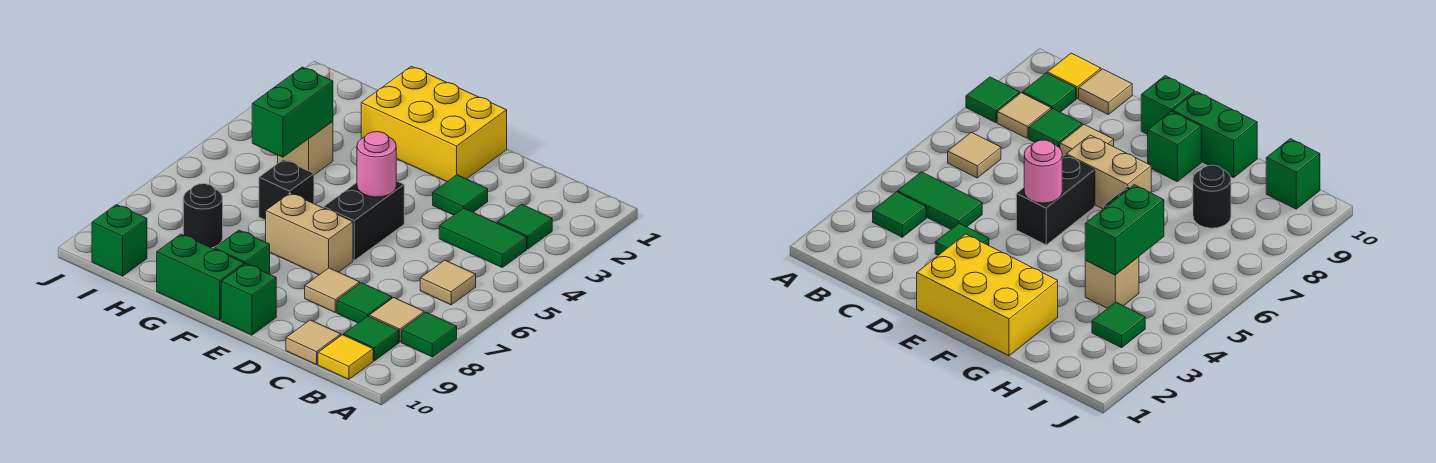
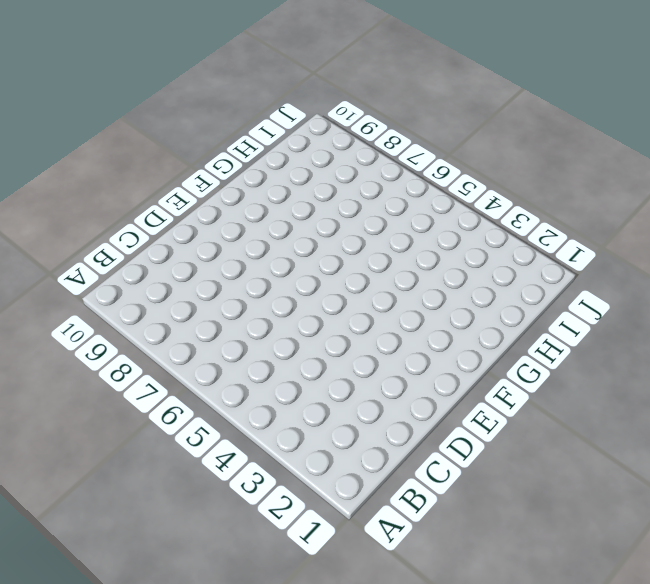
none -> green tile A8 level 1
none -> green tile B3 level 1
none -> green tile B4:C4 level 1

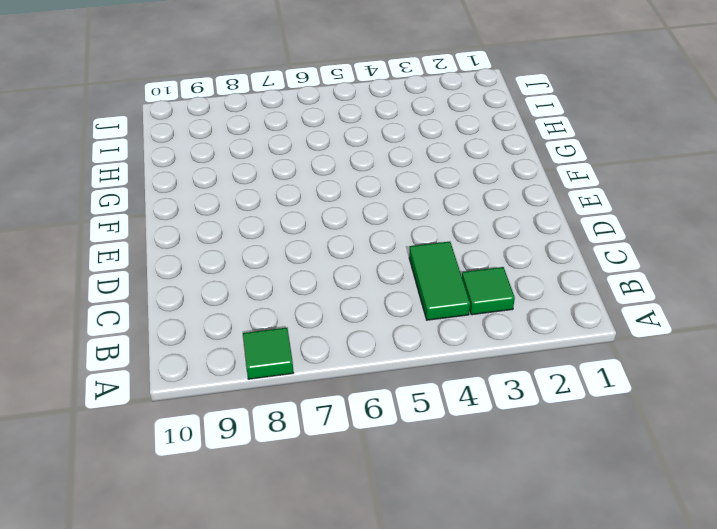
none -> tan tile B6 level 1
none -> tan tile B8 level 1
none -> green tile B9 level 1

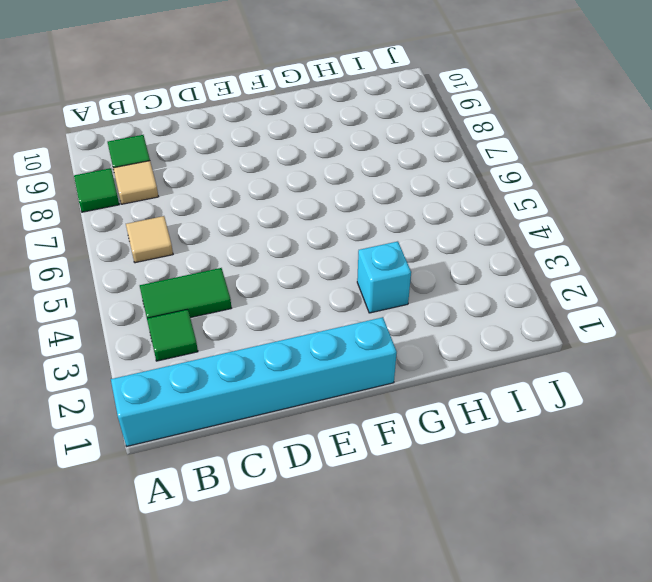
cyan brick A1:F1 level 1 -> yellow brick E1:G2 level 1
cyan brick G3 level 1 -> none
none -> yellow tile B10 level 1
none -> green tile C8 level 1
none -> tan tile C10 level 1

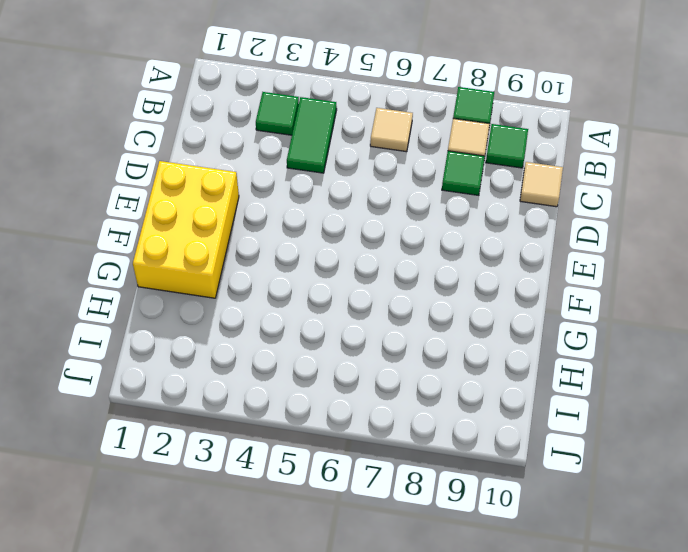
none -> yellow tile B10 level 1
none -> green tile D3 level 1
none -> tan tile D8 level 1

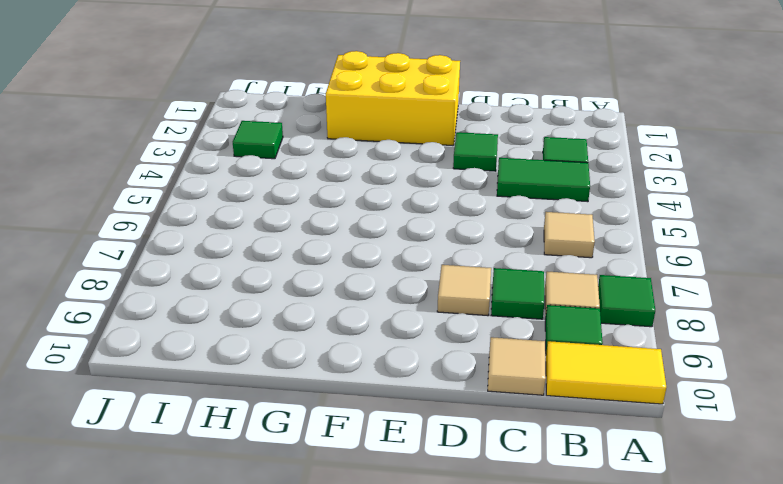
yellow tile A10:B10 level 1 -> yellow tile B10 level 1
none -> black brick E5:E6 level 1
none -> tan brick E7:F7 level 1
none -> green brick E10 level 1

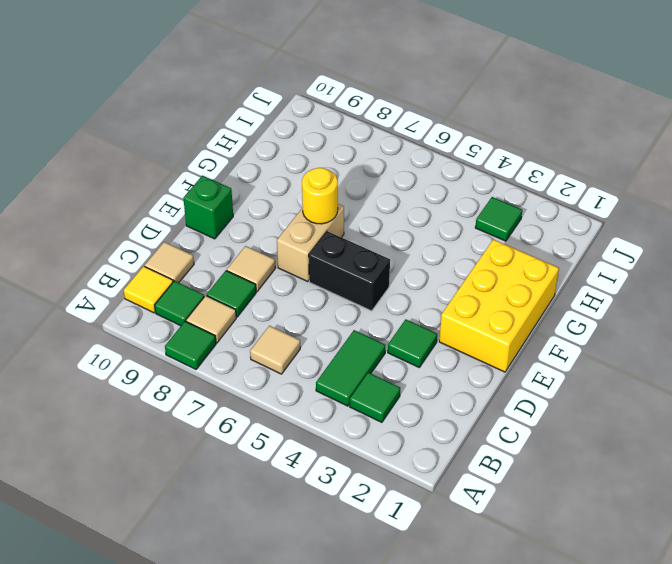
yellow round brick F7 level 2 -> none
none -> green brick F9 level 1
none -> green brick F10:G10 level 1
none -> black brick G6 level 1

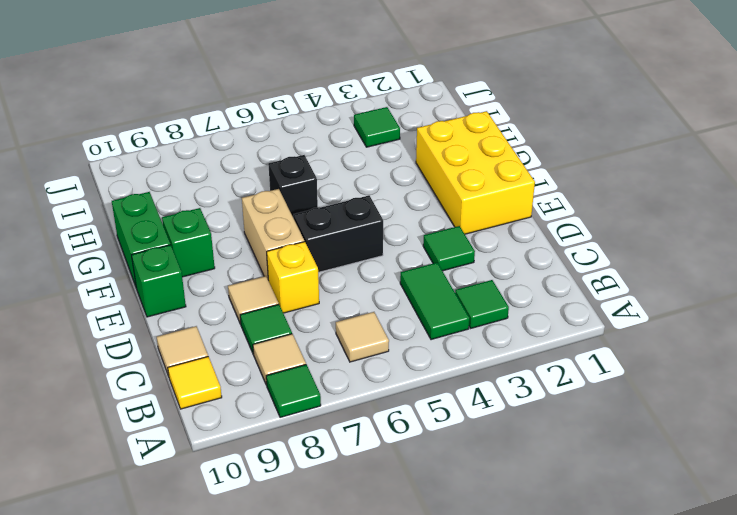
yellow brick D7 level 1 -> none
none -> green tile B9 level 1
none -> tan brick H4 level 1
none -> black round brick H8 level 1

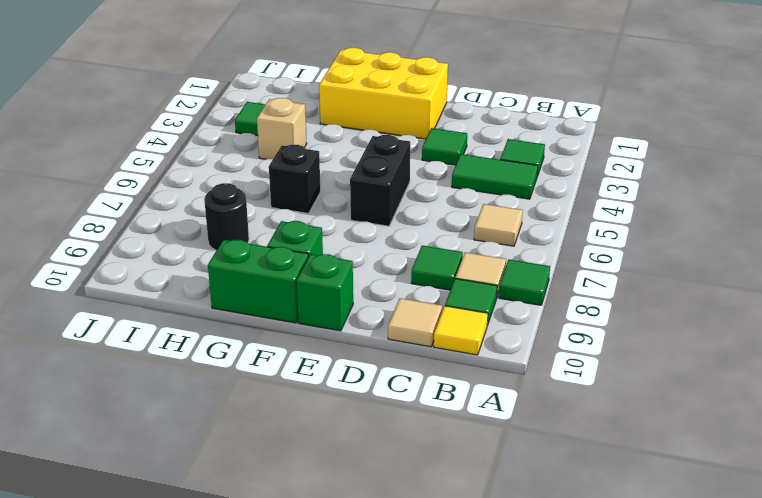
none -> tan tile D8 level 1
none -> tan brick E7:F7 level 1
none -> green brick I10 level 1

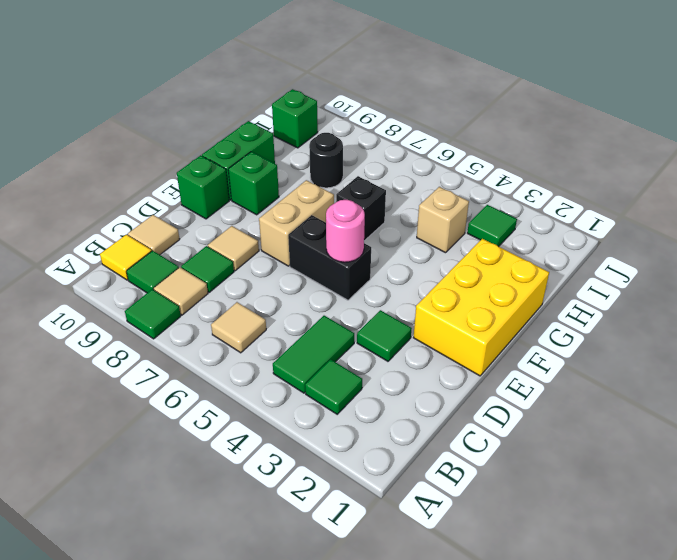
none -> green brick H4:H5 level 2

